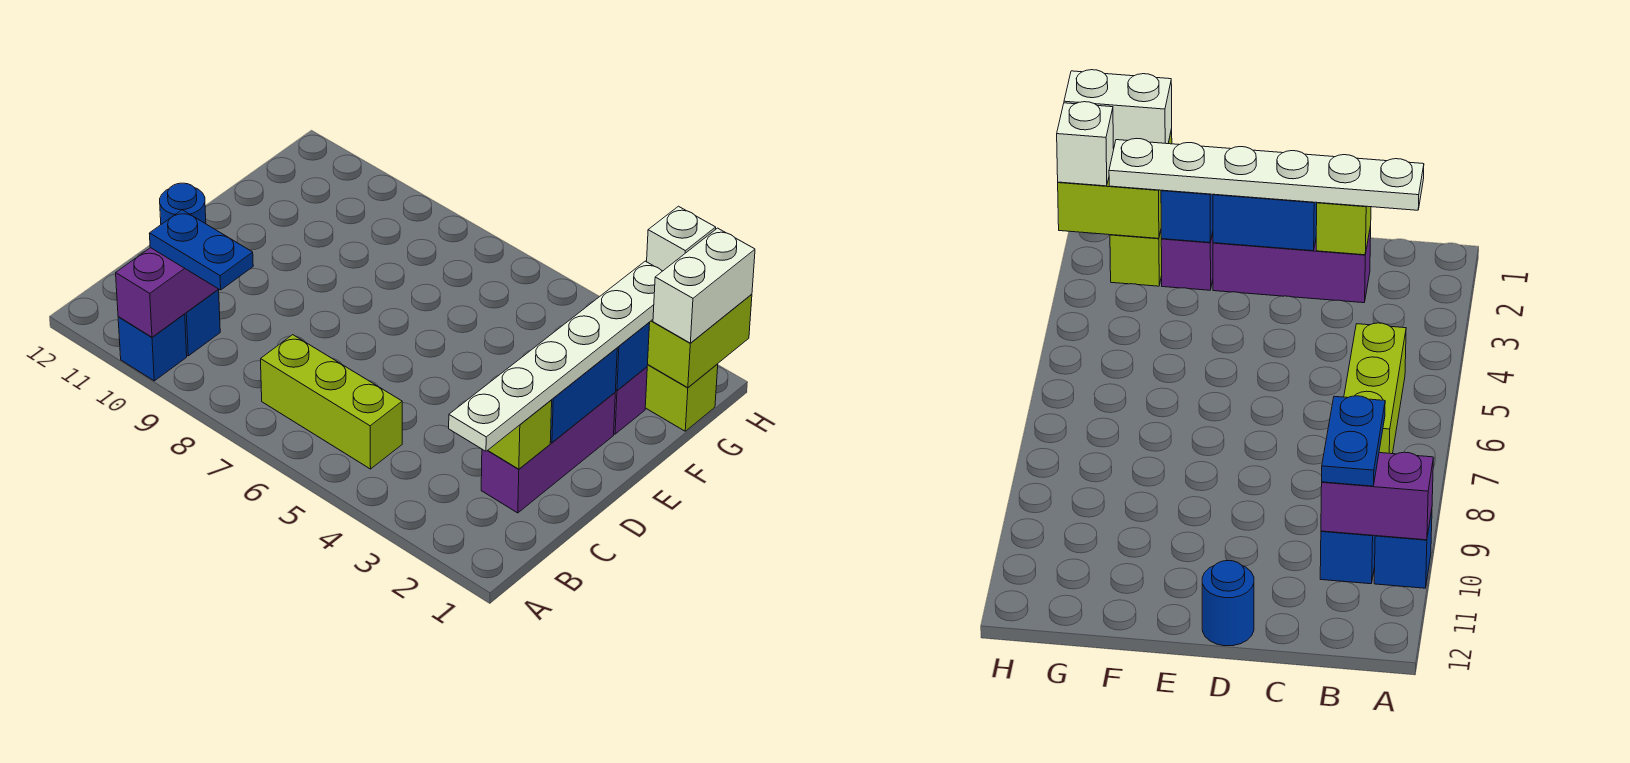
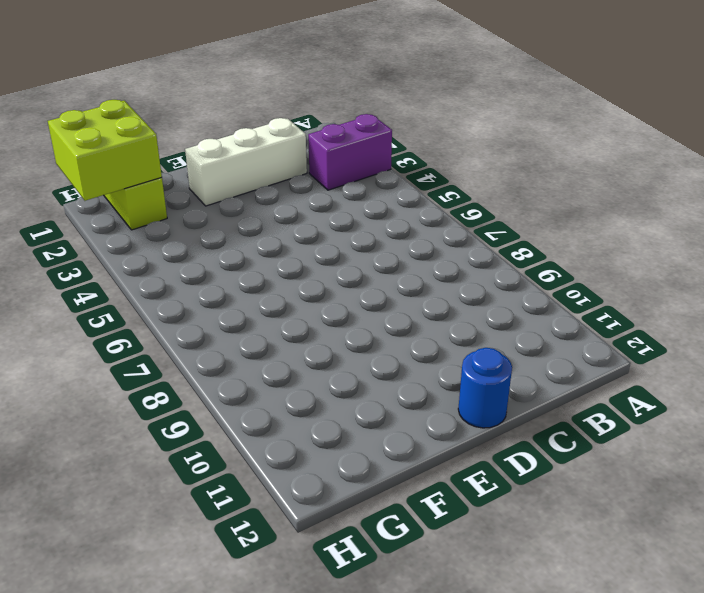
purple brick A3:B3 level 1 -> purple brick A10:B10 level 2
white brick C2:E2 level 1 -> purple brick C2:E2 level 1
none -> blue brick A10 level 1
none -> lime brick B5:B7 level 1
none -> blue brick B10 level 1

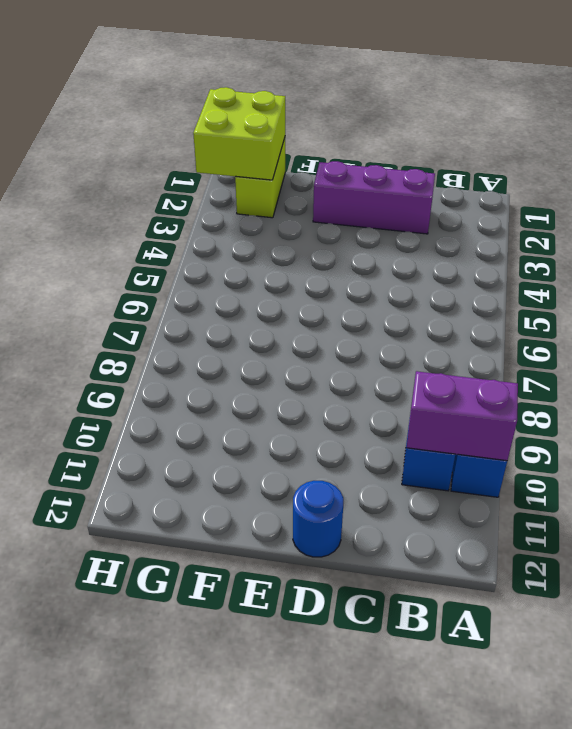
none -> lime brick B5:B7 level 1
none -> purple brick F2 level 1
none -> lime brick C2 level 2

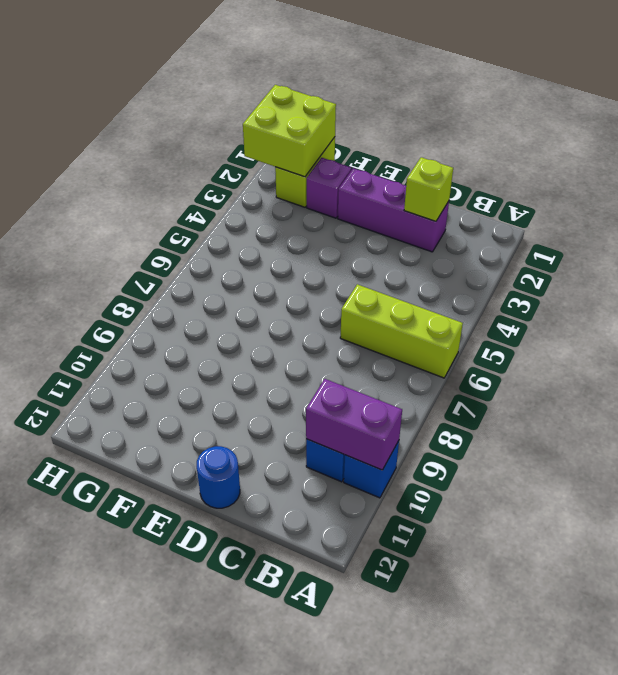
lime brick A6:C6 level 1 -> lime brick B5:B7 level 1
none -> blue brick D2:E2 level 2
none -> blue brick F2 level 2
none -> white plate B2:G2 level 3

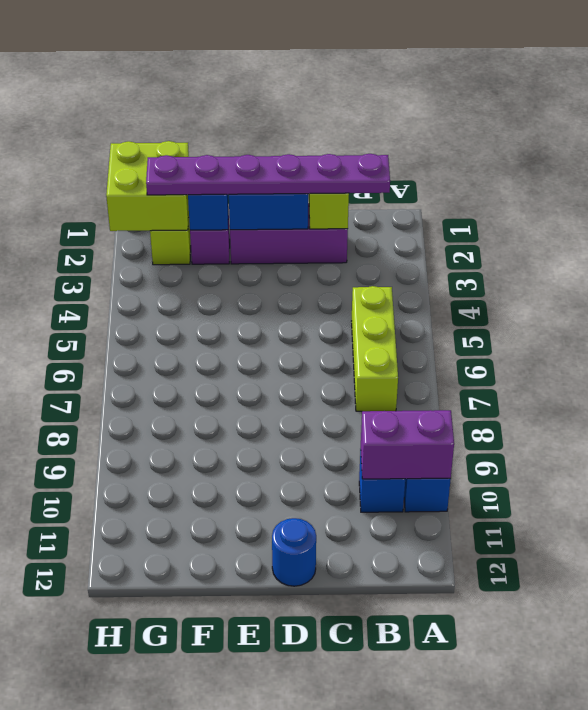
purple plate B2:G2 level 3 -> white plate B2:G2 level 3
none -> blue plate B9:B10 level 3
none -> white brick G1:H1 level 3
none -> white brick H2 level 3

